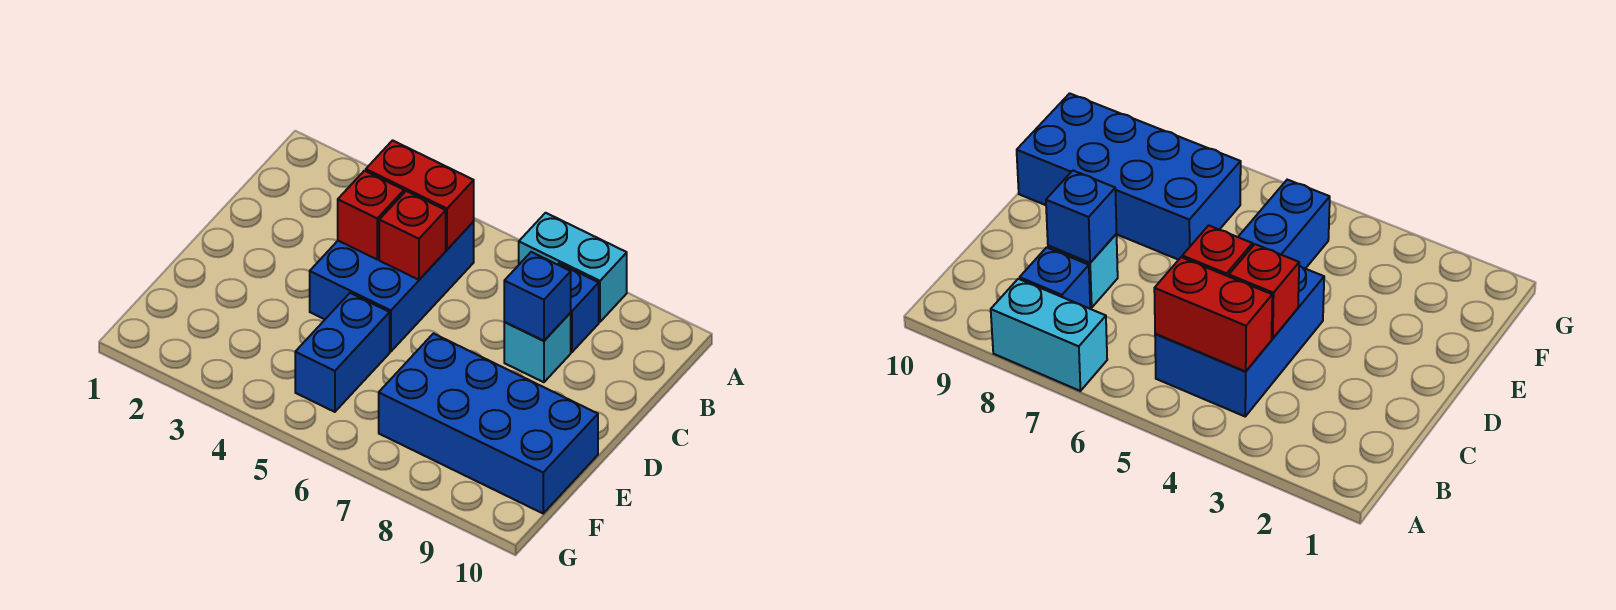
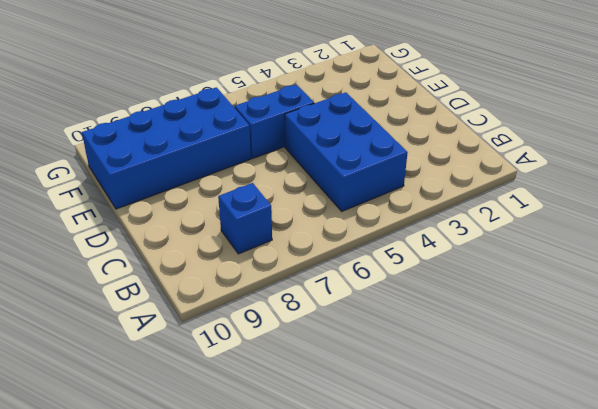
blue brick E5:E6 level 1 -> blue brick E5:F5 level 1
none -> cyan brick A7:A8 level 1
none -> cyan brick C8 level 1

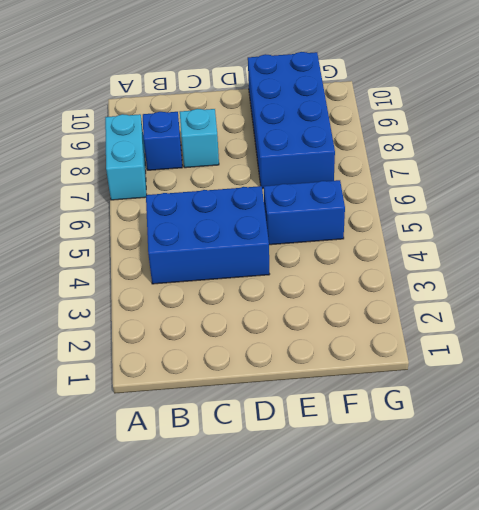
none -> red brick B4:B5 level 2
none -> red brick C4 level 2

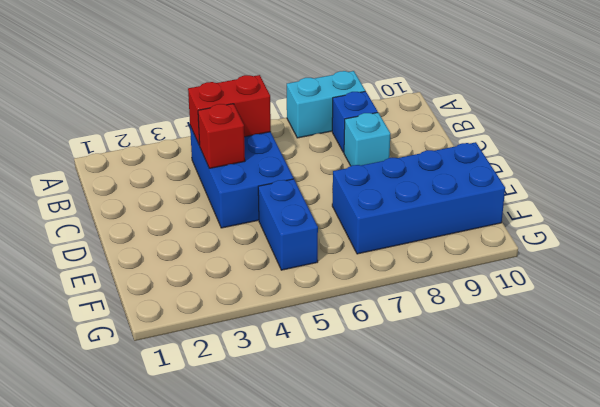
none -> red brick C5 level 2
none -> blue brick C8 level 2

